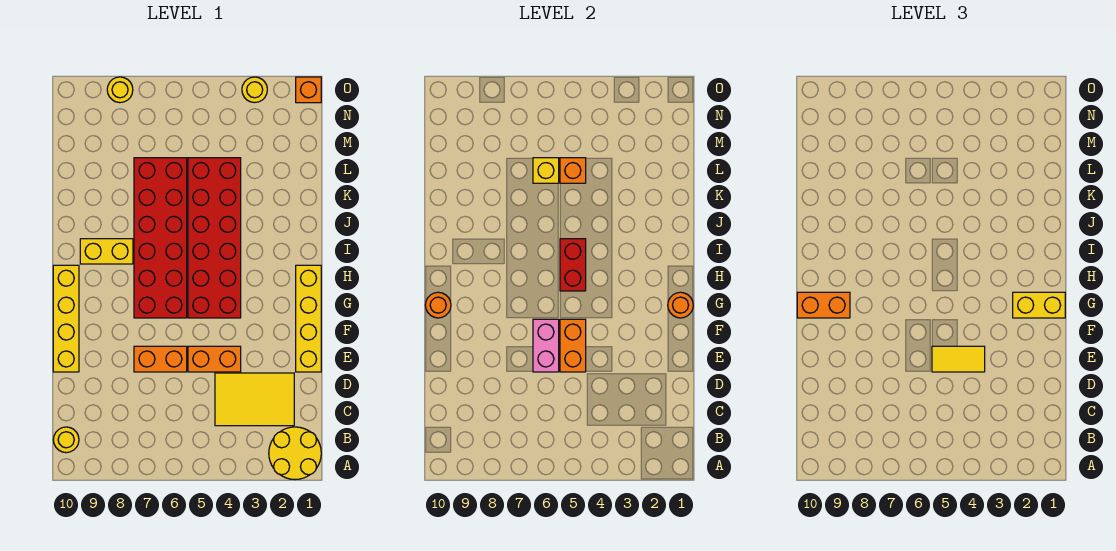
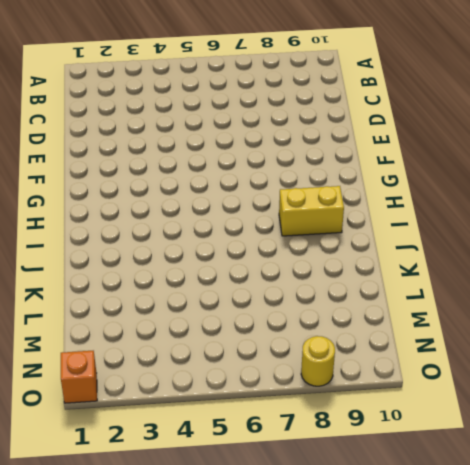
none -> yellow round brick A1:B2 level 1
none -> yellow round brick B10 level 1
none -> yellow tile C2:D4 level 1

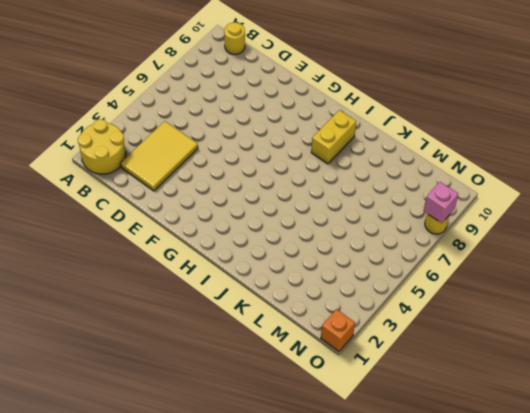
pink brick O8 level 2 -> none
none -> yellow brick E1:H1 level 1
none -> orange brick E4:E5 level 1
none -> orange brick E6:E7 level 1

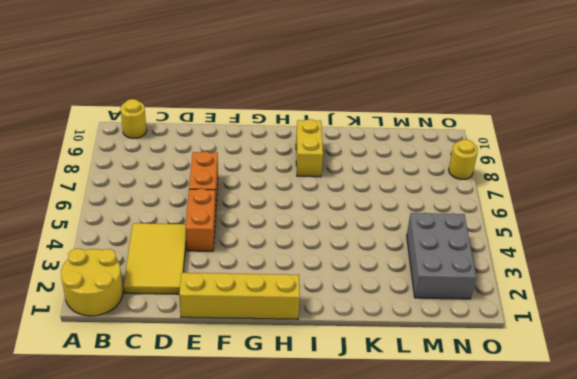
grey brick M2:N4 level 1 -> none
none -> yellow brick E10:H10 level 1
none -> red brick G4:L5 level 1
none -> red brick G6:L7 level 1

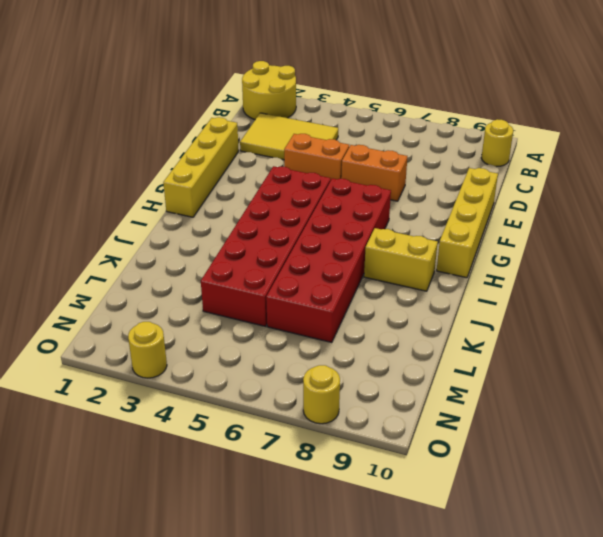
none -> orange brick O1 level 1
none -> orange brick E5:F5 level 2
none -> pink brick E6:F6 level 2

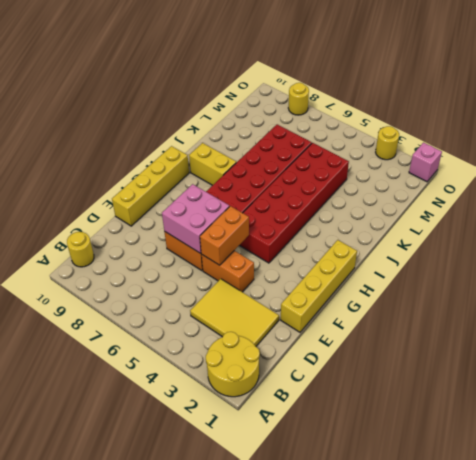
pink brick E6:F7 level 2 -> pink brick E6:F6 level 2
pink brick O1 level 1 -> orange brick O1 level 1
none -> orange round brick G1 level 2
none -> orange round brick G10 level 2
none -> red brick H5:I5 level 2

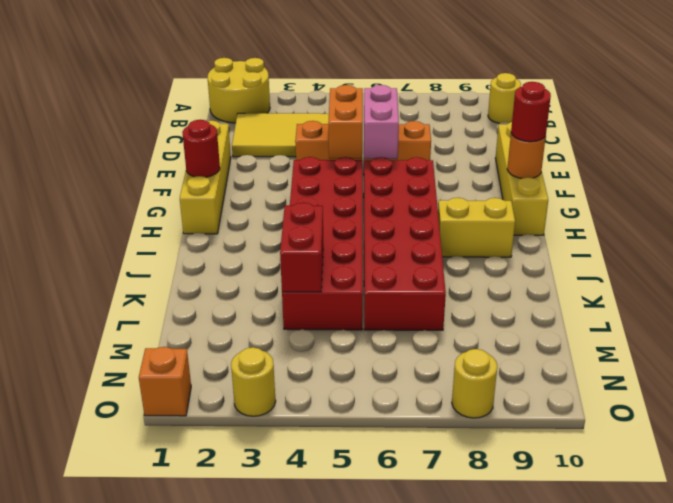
red round brick G1 level 2 -> orange round brick G1 level 2
red round brick G10 level 3 -> orange brick G9:G10 level 3
red brick K4:L4 level 2 -> red brick H5:I5 level 2
none -> orange brick L5 level 2
none -> yellow brick L6 level 2
none -> yellow tile E4:E5 level 3

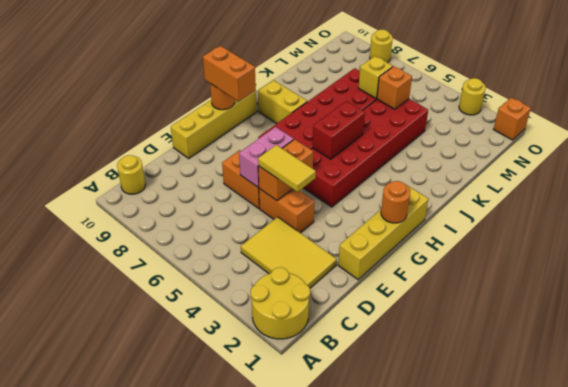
none -> yellow brick G1:G2 level 3

